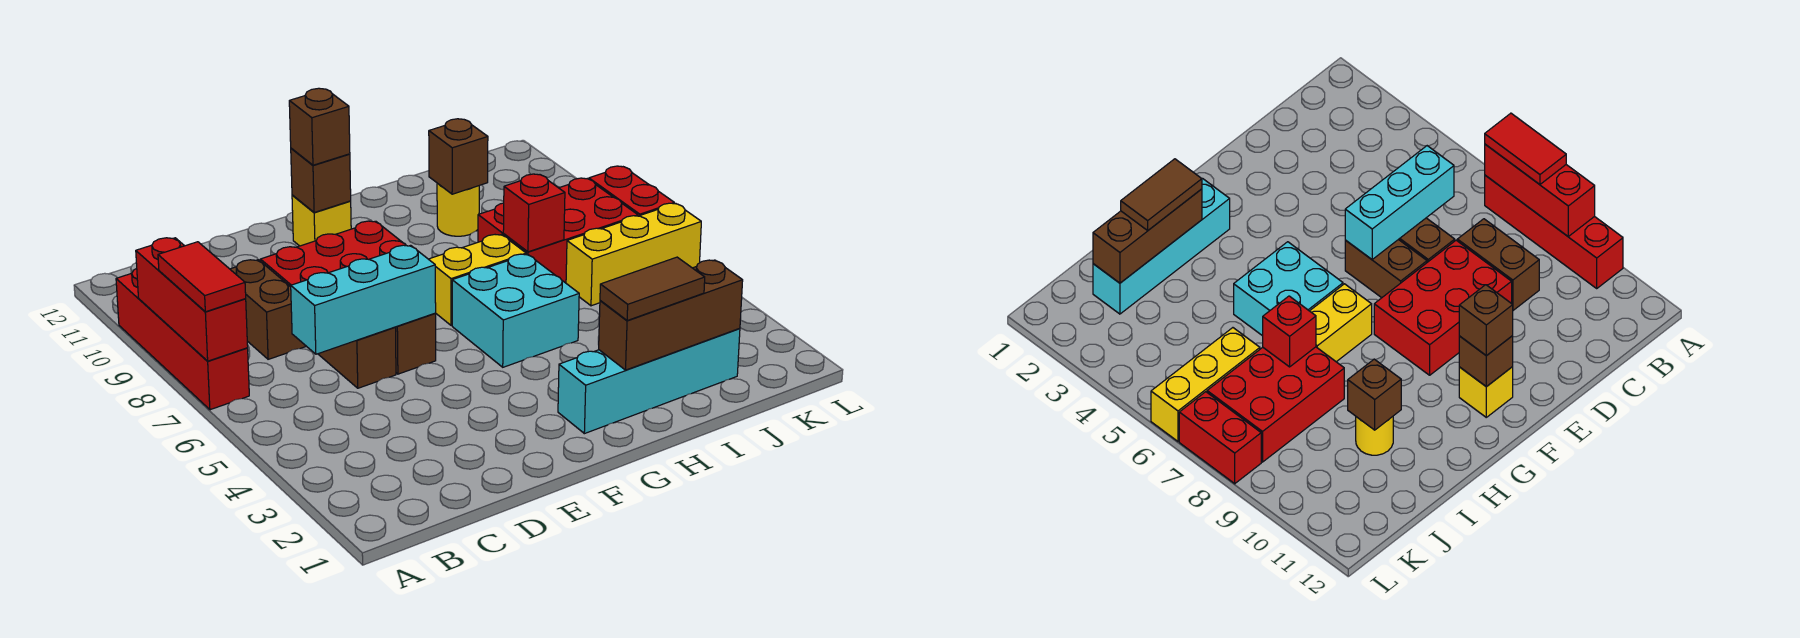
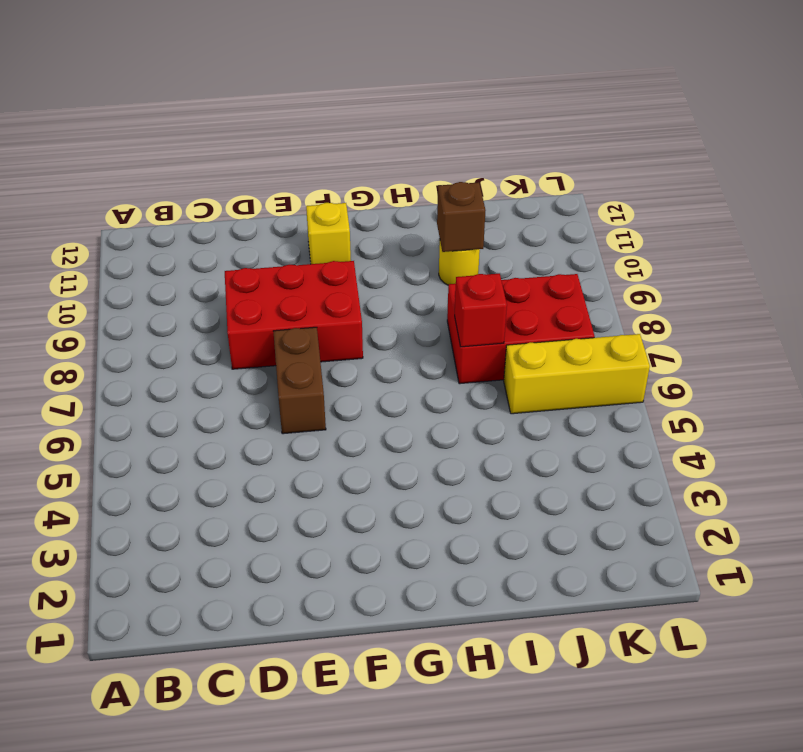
none -> red brick A7:A10 level 1
none -> brown brick C8:C9 level 1
none -> brown brick D6:D7 level 1

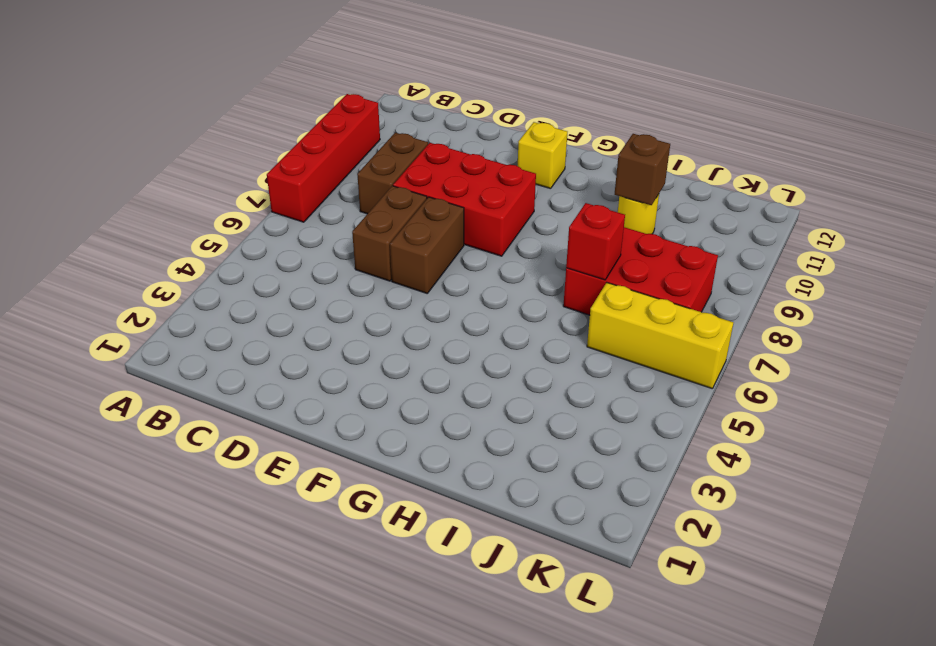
none -> cyan brick G2:J2 level 1
none -> cyan brick G5:H6 level 1
none -> yellow brick G7:H7 level 1

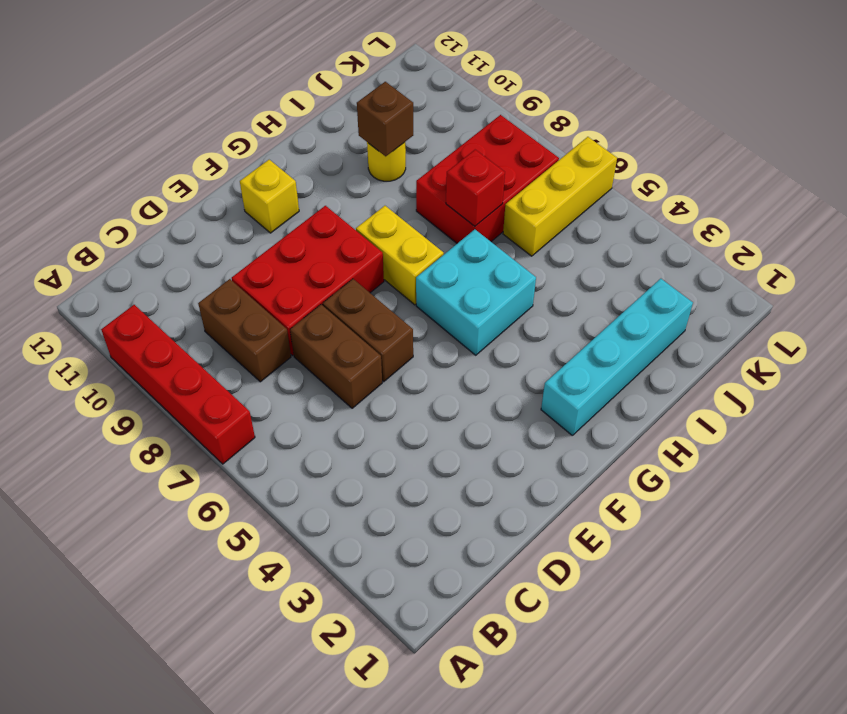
yellow brick G7:G8 level 1 -> yellow brick G7:H7 level 1
none -> red brick L7:L8 level 1
none -> red brick A7:A9 level 2
none -> cyan brick C6:E6 level 2

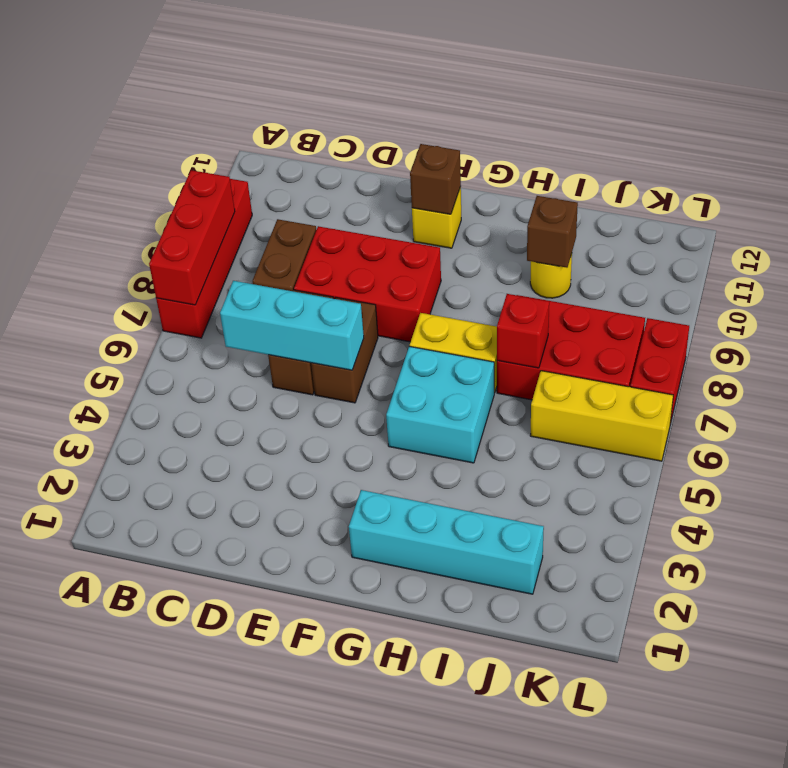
none -> brown brick H2:J2 level 2
none -> red tile A7:A8 level 3
none -> brown brick F11 level 3

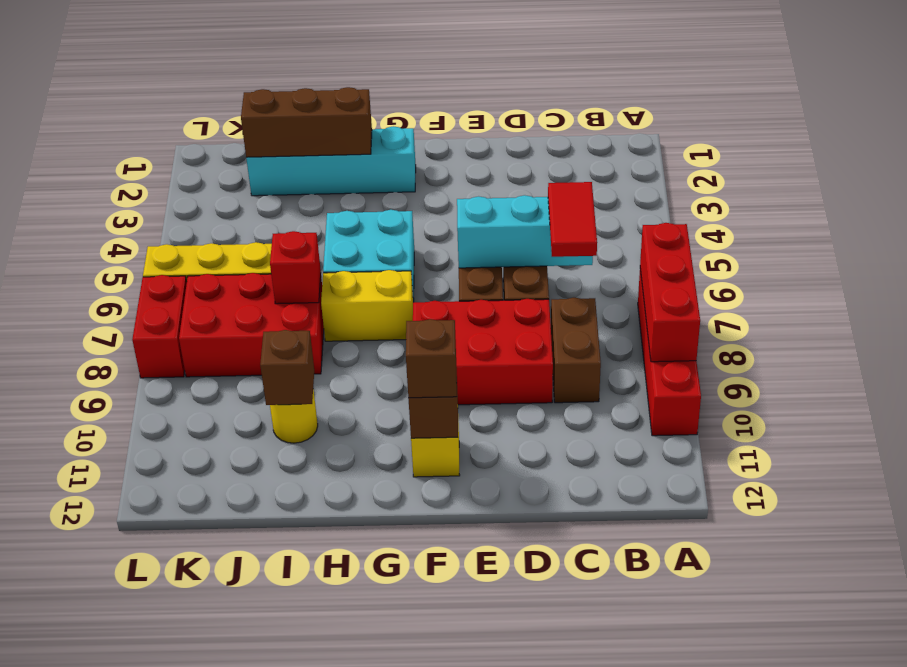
red tile C6:C7 level 3 -> red tile A7:A8 level 3
none -> brown tile H2:I2 level 3

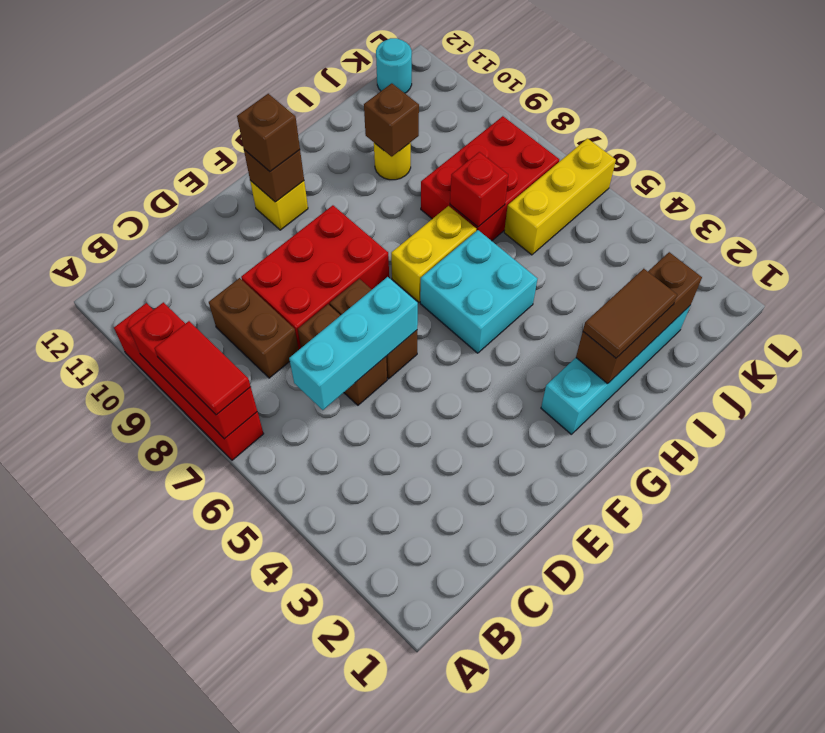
cyan round brick K12 level 1 -> none
none -> red brick L7:L8 level 1

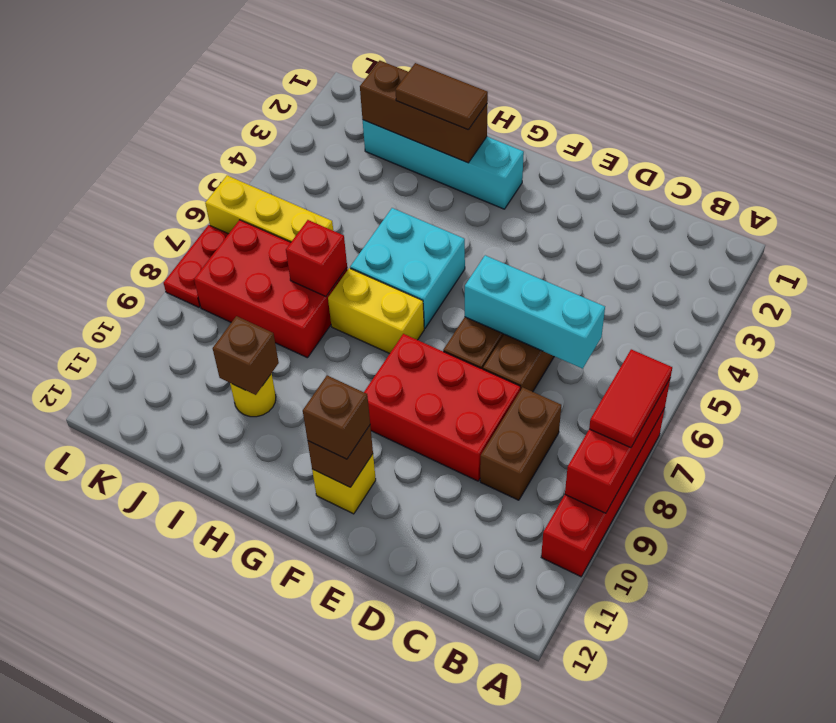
red plate L7:L8 level 1 -> red brick L7:L8 level 1

